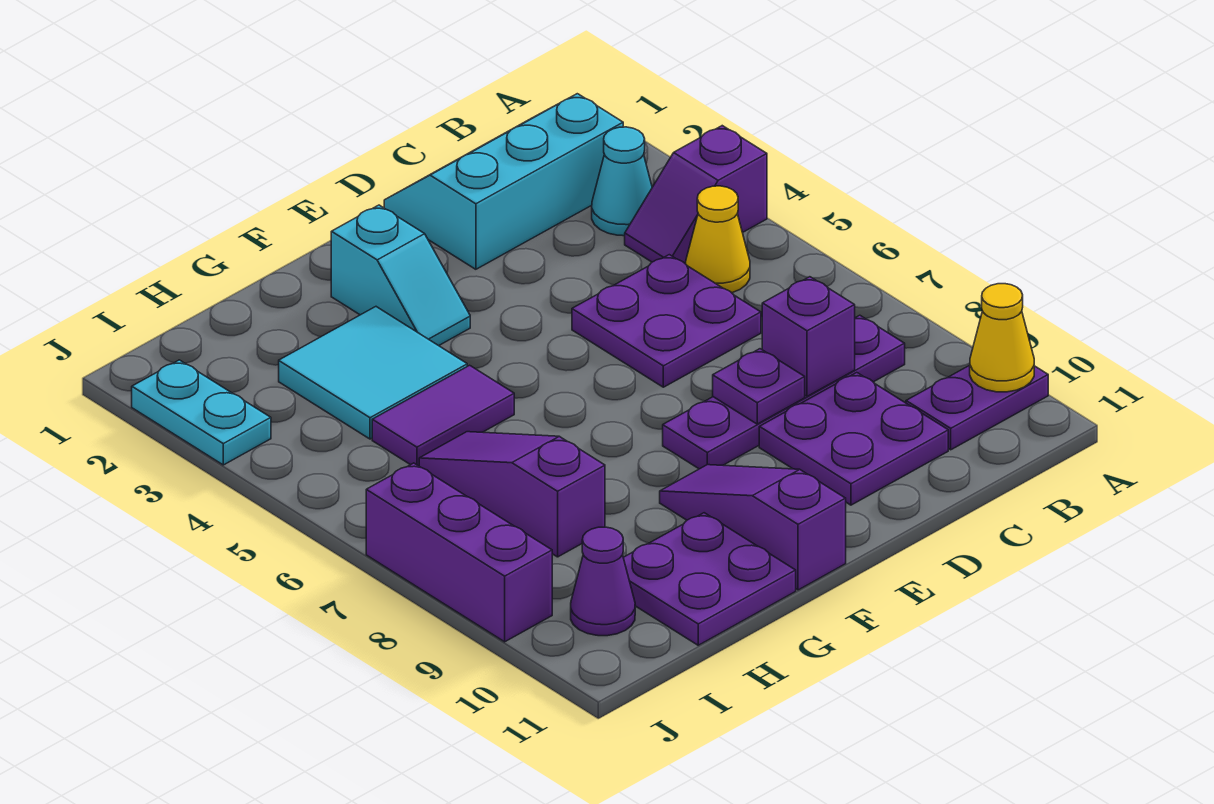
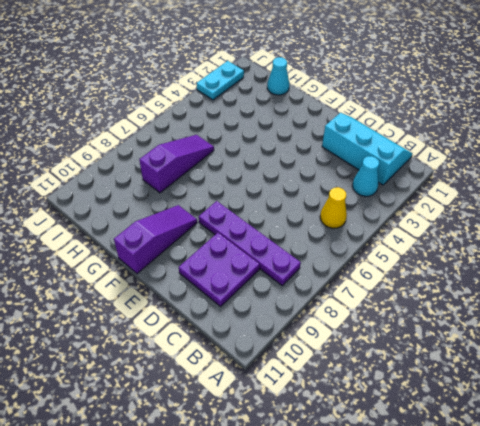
cyan cone H1 level 1 -> none
none -> purple slope A4:B4 level 1 top A
none -> purple plate A10:B10 level 1
none -> purple plate C5:D6 level 1

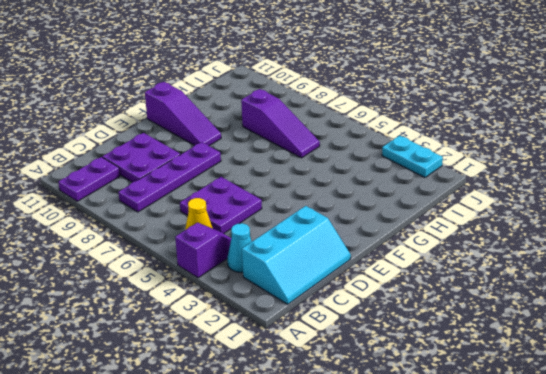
none -> cyan slope F2:F3 level 1 top 2
none -> cyan tile G3:H4 level 1
none -> purple tile G5:H5 level 1

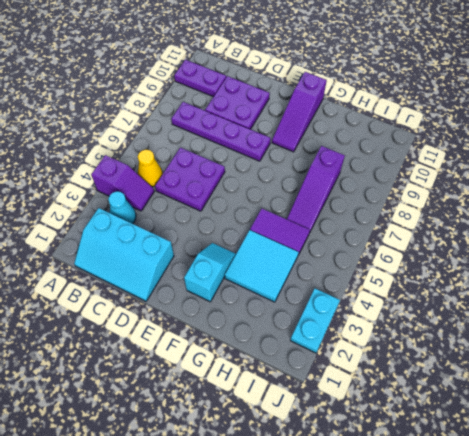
none -> purple plate G10:H11 level 1
none -> purple cone I10 level 1
none -> purple brick J7:J9 level 1

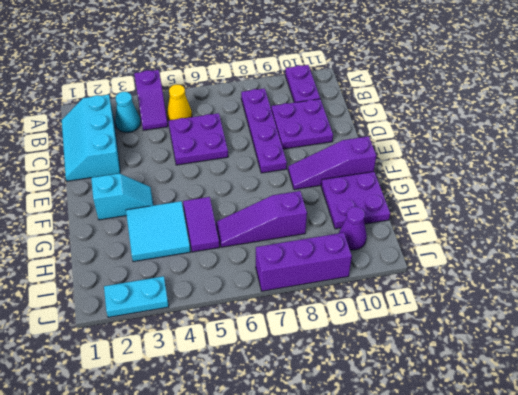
none -> yellow cone A10 level 2
none -> purple brick C8 level 2
none -> purple plate D8 level 2

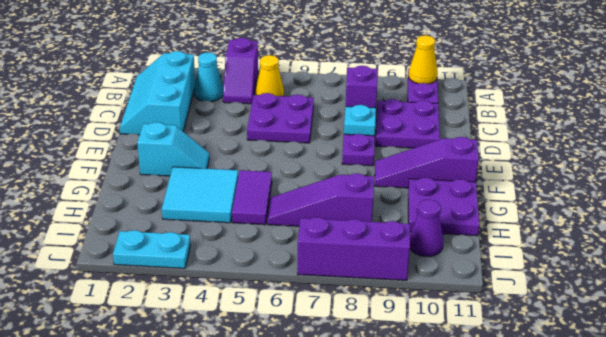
cyan plate D8 level 2 -> purple plate D8 level 2

